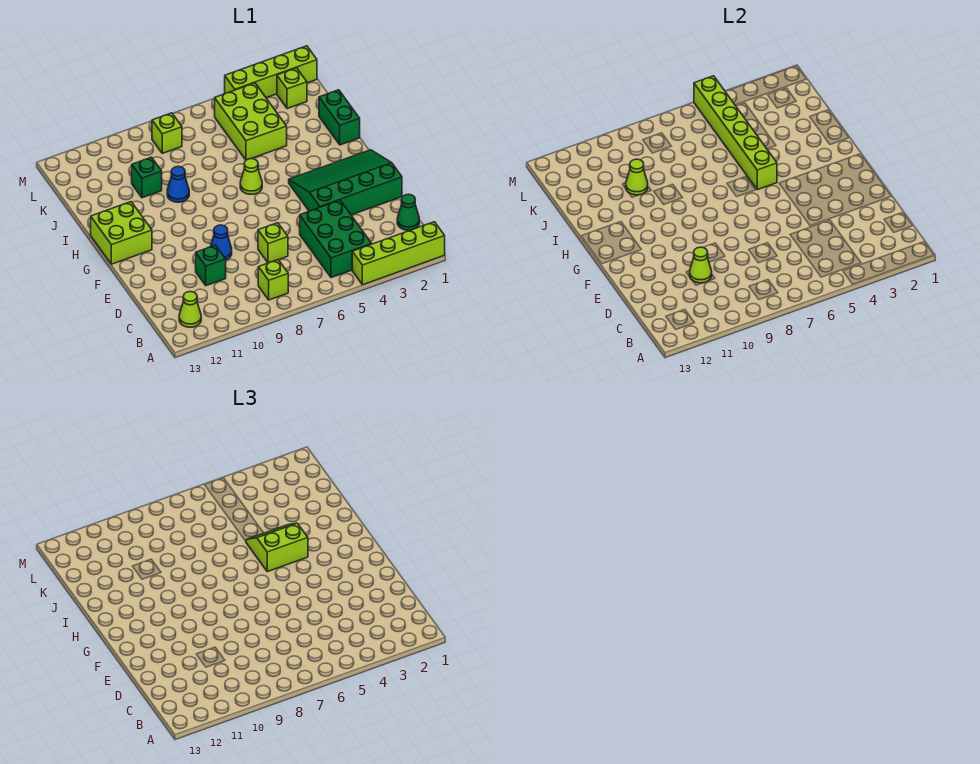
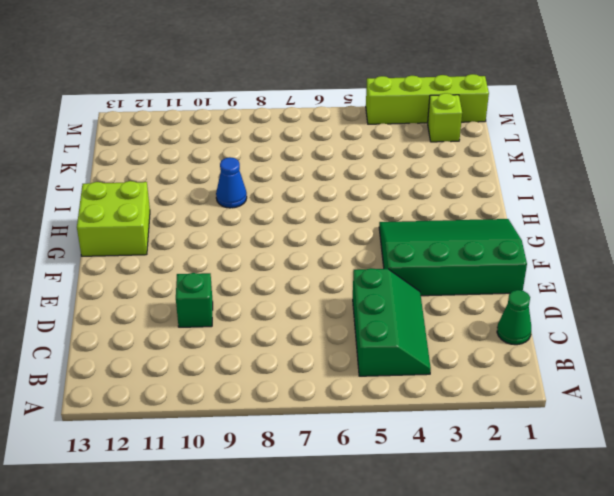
green slope B4:D5 level 1 top 5 -> green brick B4:D5 level 1
none -> lime brick A1:A4 level 1
none -> lime brick B8 level 1
none -> lime cone B12 level 1

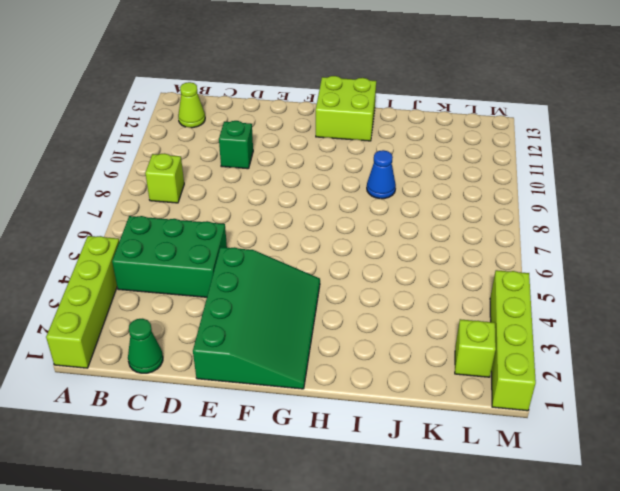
none -> lime brick D7 level 1
none -> blue cone E9 level 1
none -> lime cone H6 level 1

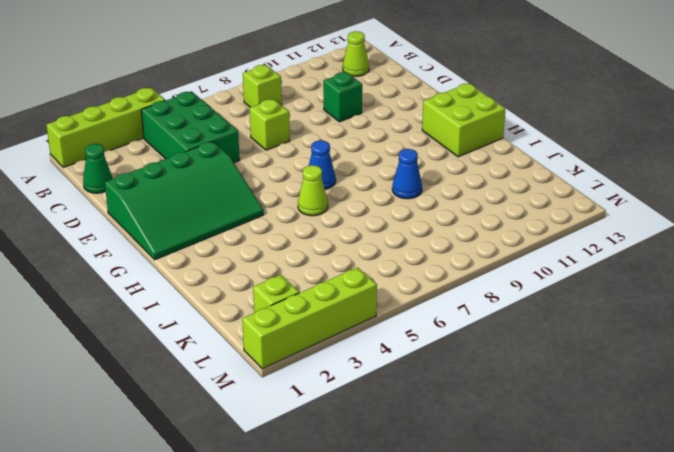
blue cone G7 level 1 -> blue cone E9 level 1
none -> green brick I1:J1 level 1
none -> lime brick J4:L5 level 1
none -> green brick J10 level 1

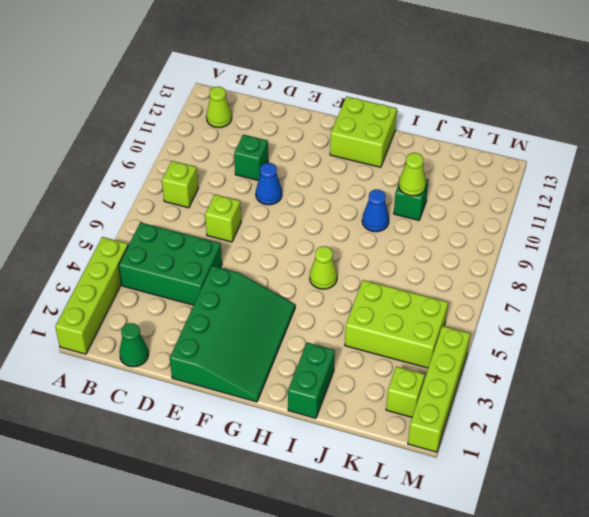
green brick I1:I2 level 1 -> green brick I1:J1 level 1
none -> lime brick L8 level 1
none -> lime cone D10 level 2
none -> lime brick H5:M5 level 2

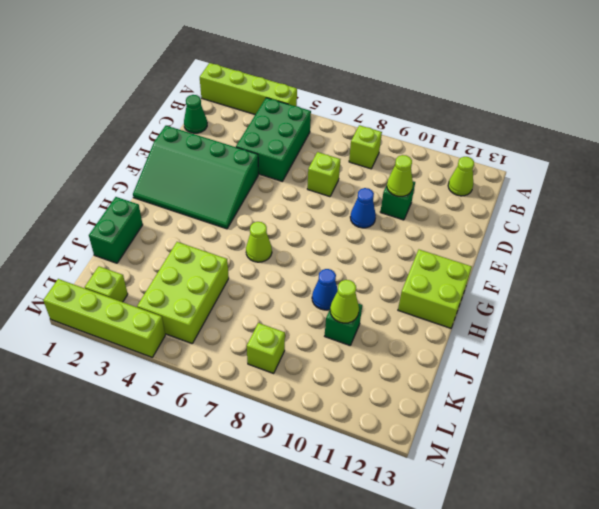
none -> lime brick H5:M5 level 2
none -> lime slope H4:I5 level 3 top H

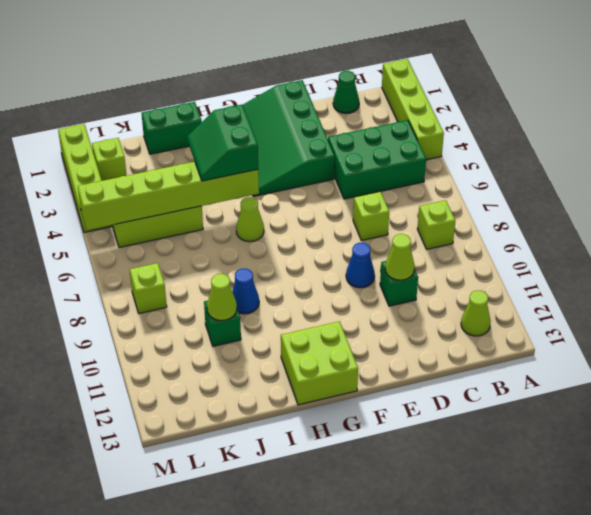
green slope H4:I5 level 3 top H -> lime slope H4:I5 level 3 top H

